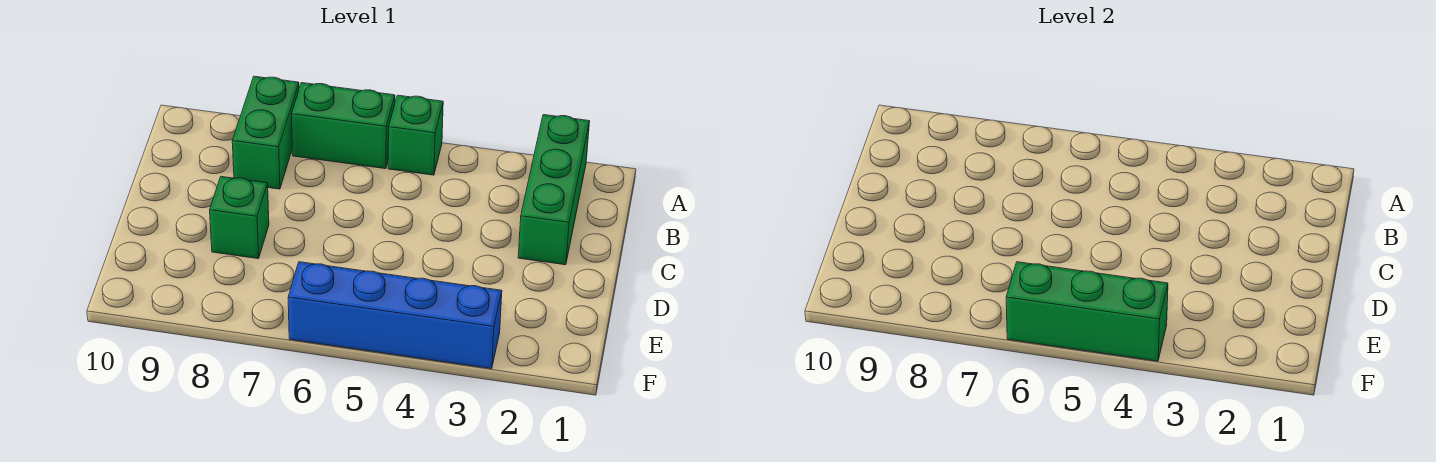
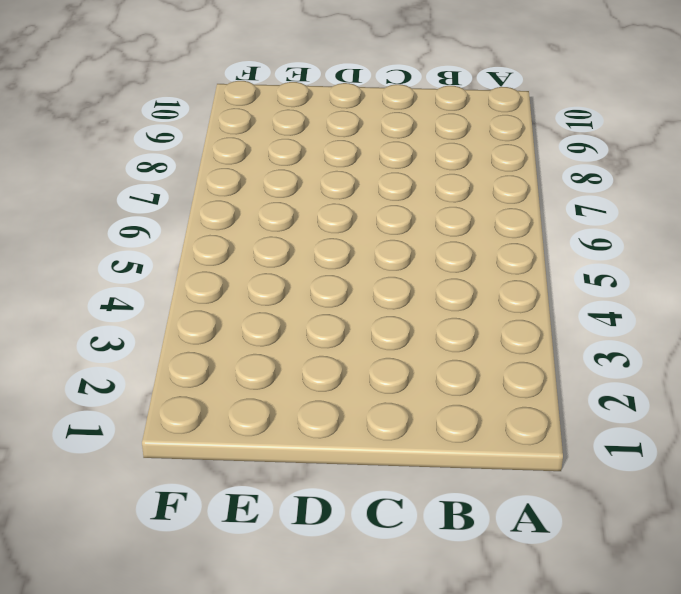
none -> green brick A2:C2 level 1
none -> green brick A5 level 1

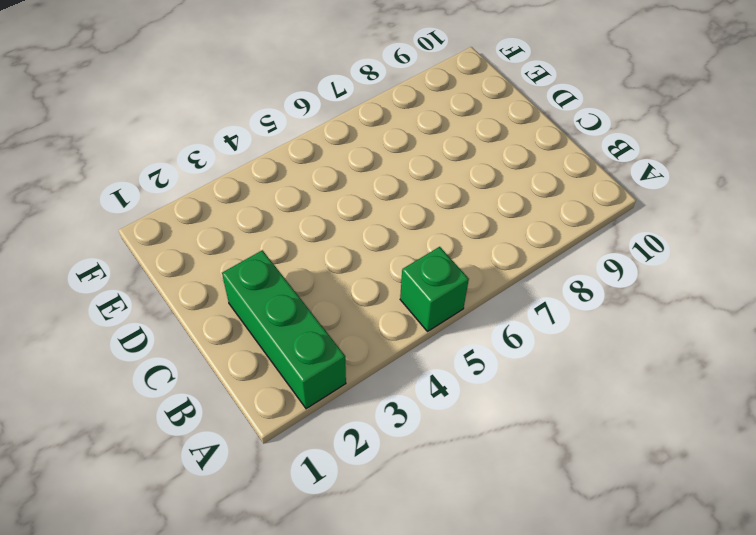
none -> green brick A6:A7 level 1
none -> green brick A8:B8 level 1

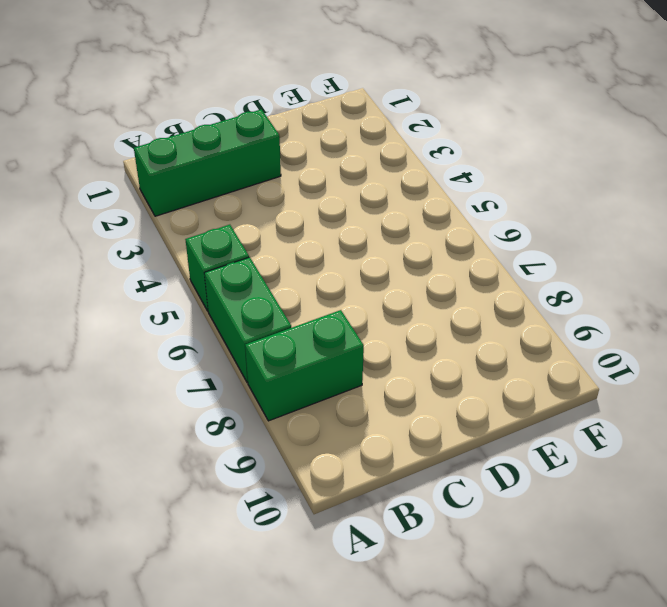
none -> green brick D8 level 1
none -> blue brick F3:F6 level 1

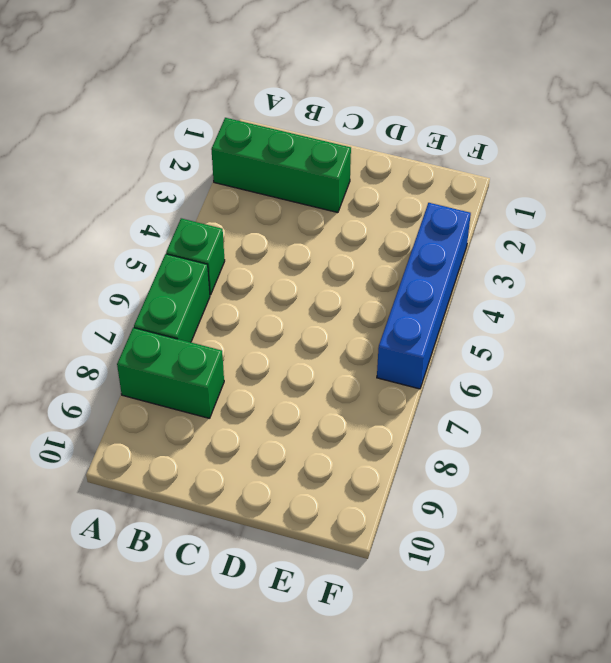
none -> green brick D8 level 1
none -> green brick F4:F6 level 2

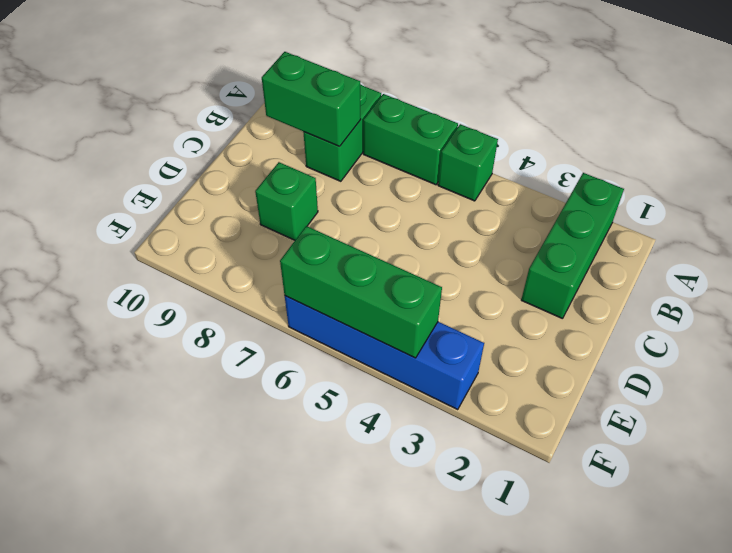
green brick B8:B9 level 2 -> none

